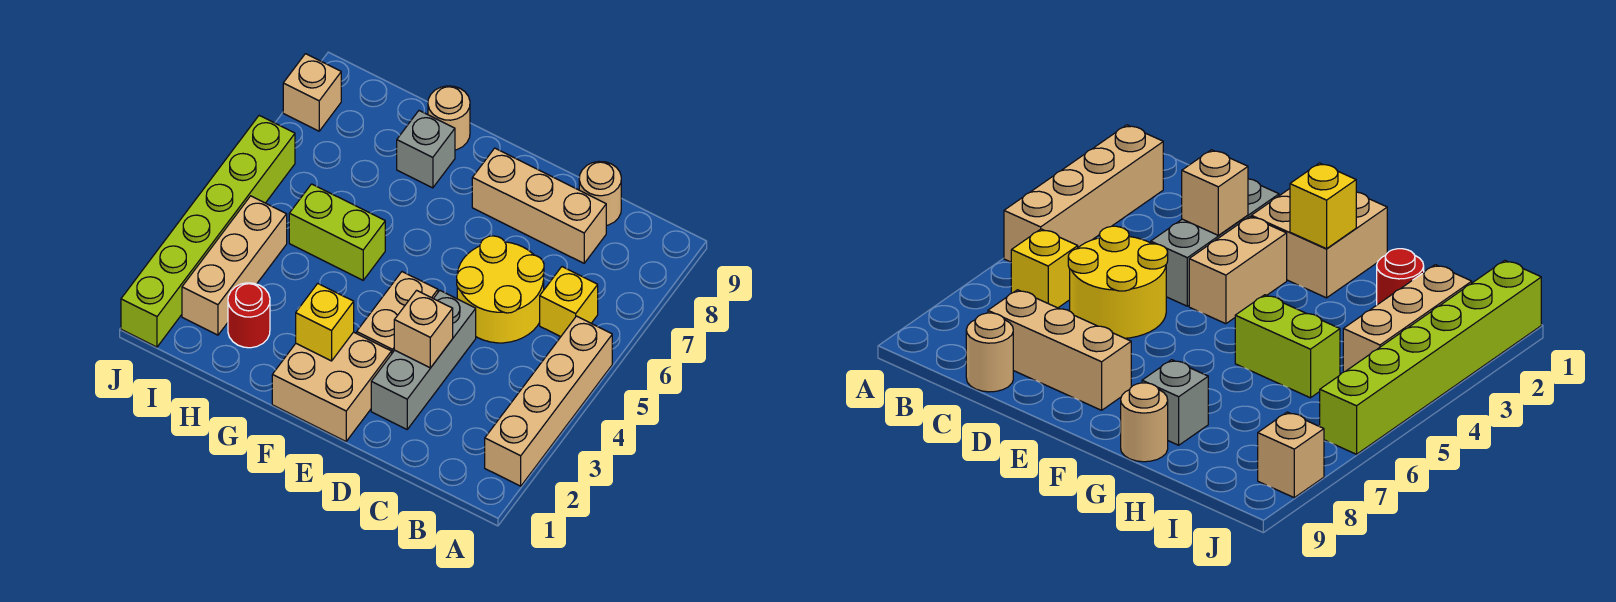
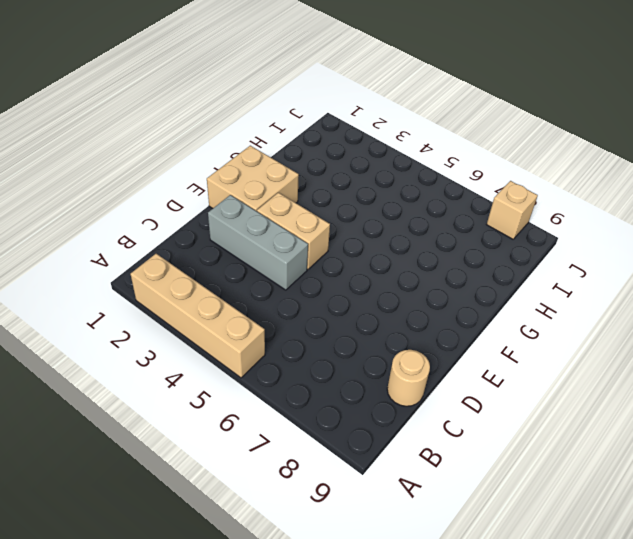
none -> yellow brick B6 level 1
none -> yellow round brick C5:D6 level 1
none -> tan brick C8:E8 level 1

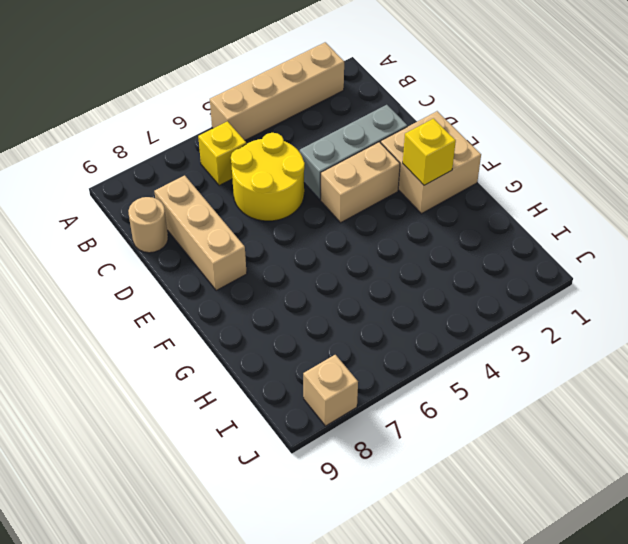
none -> lime brick G5:H5 level 1
none -> grey brick G8 level 1
none -> tan round brick G9 level 1

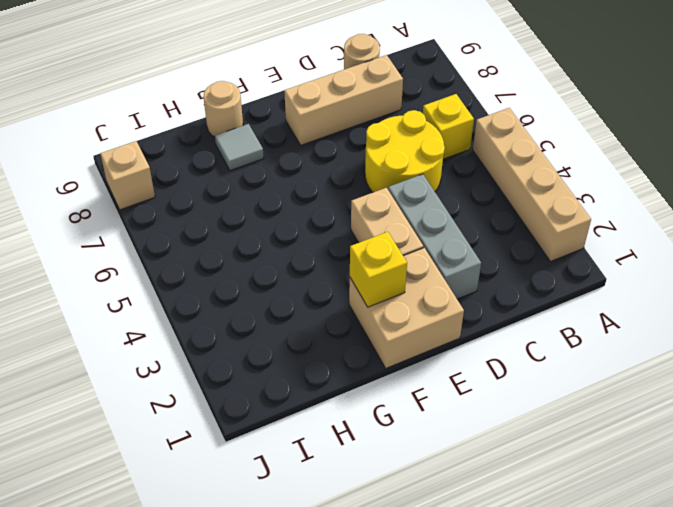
grey tile G8 level 1 -> grey brick G8 level 1
none -> lime brick G5:H5 level 1
none -> red round brick H2 level 1
none -> tan brick I2:I4 level 1

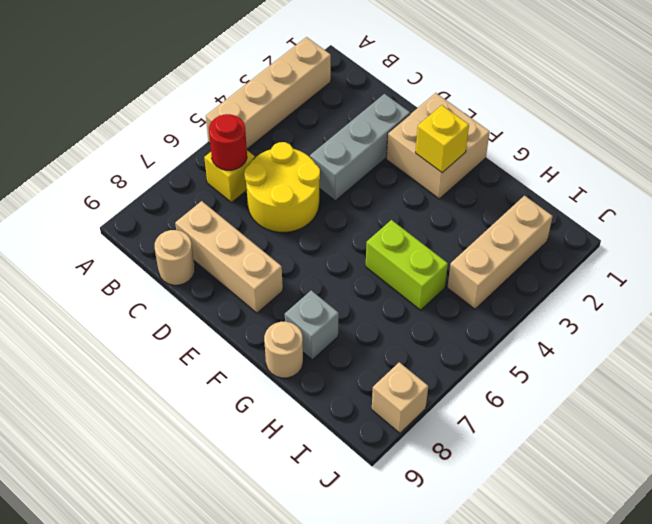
red round brick B6 level 2 -> red round brick H2 level 1
none -> tan brick E3:E4 level 1
none -> lime brick J1:J6 level 1
none -> tan brick D3 level 2

